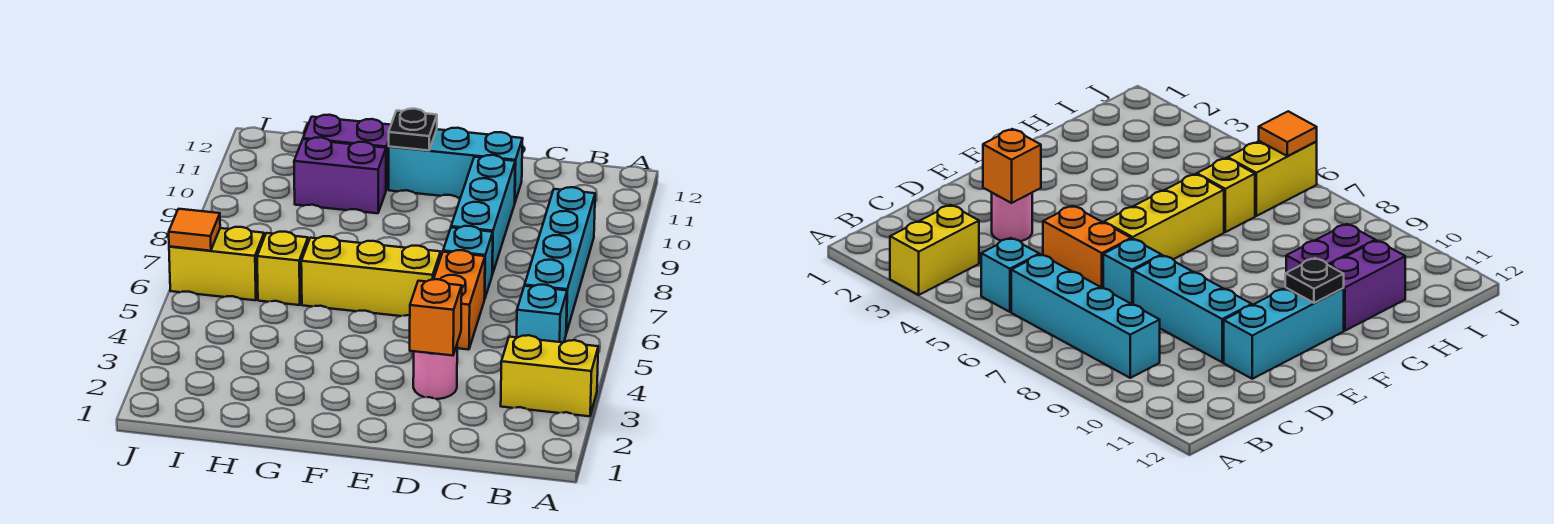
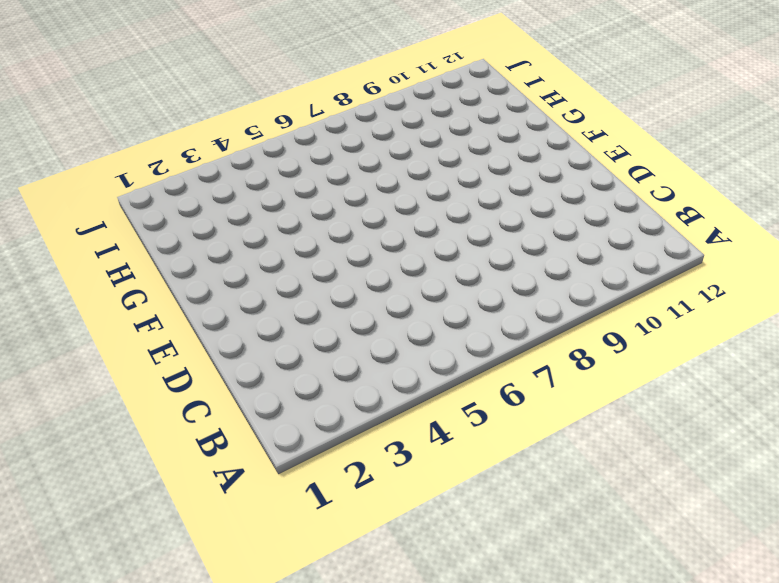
none -> yellow brick A3:B3 level 1
none -> cyan brick B5 level 1
none -> cyan brick B6:B9 level 1

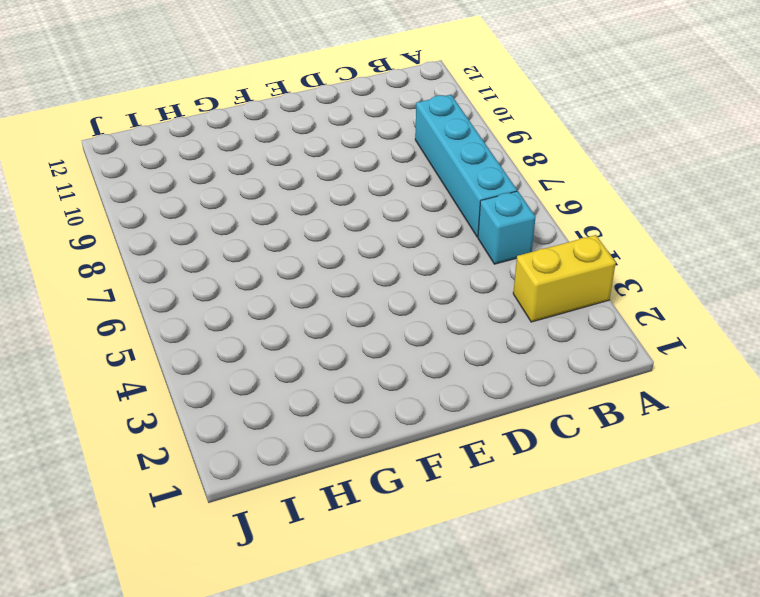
none -> pink round brick D3 level 1
none -> orange brick D5:D6 level 1
none -> cyan brick D7 level 1

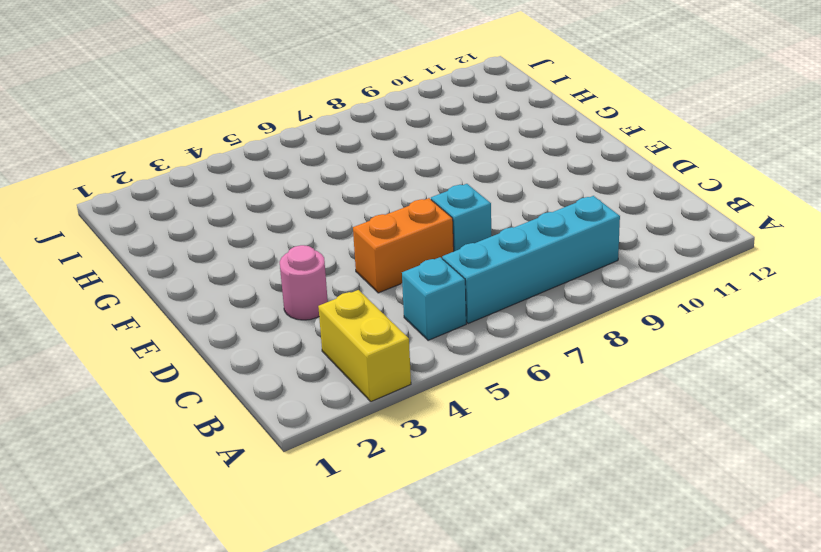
none -> cyan brick D8:D10 level 1
none -> cyan brick D11:F11 level 1
none -> yellow brick E6:G6 level 1

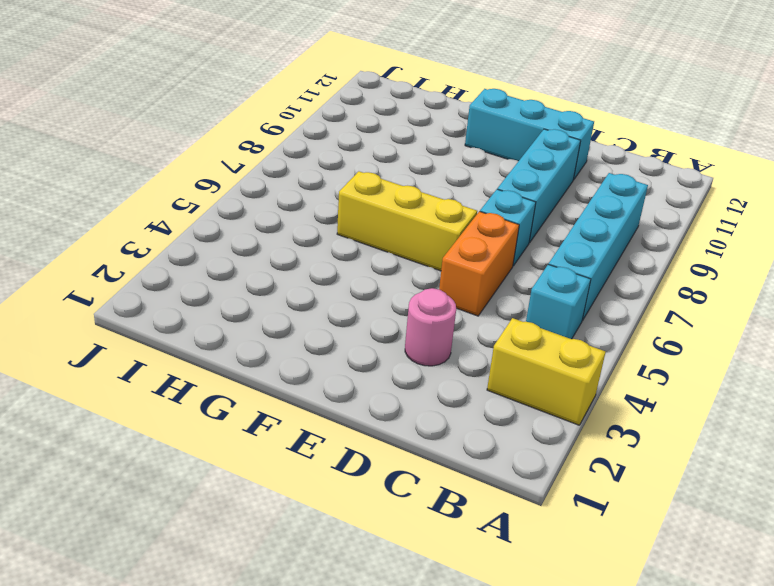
none -> purple brick G10:H10 level 1
none -> purple brick G11:H11 level 1
none -> yellow brick H6 level 1

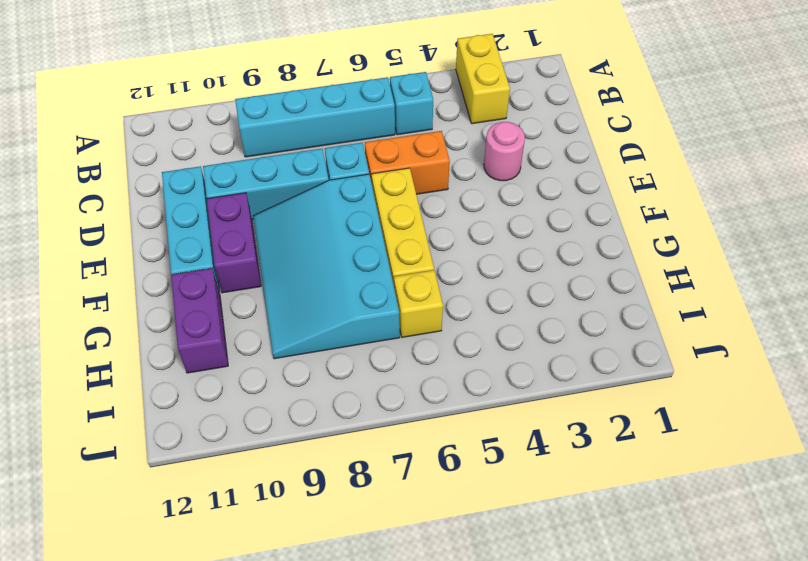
cyan slope E7:H9 level 1 top 7 -> none
purple brick E10:F10 level 1 -> purple brick G10:H10 level 1
none -> yellow brick I6:J6 level 1
none -> orange brick D3 level 2
none -> black plate F11 level 2

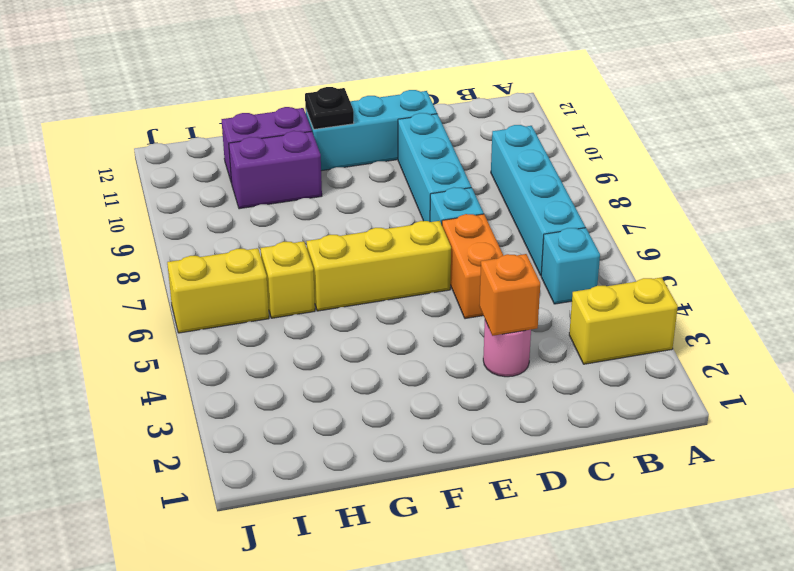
none -> orange tile J6 level 2

